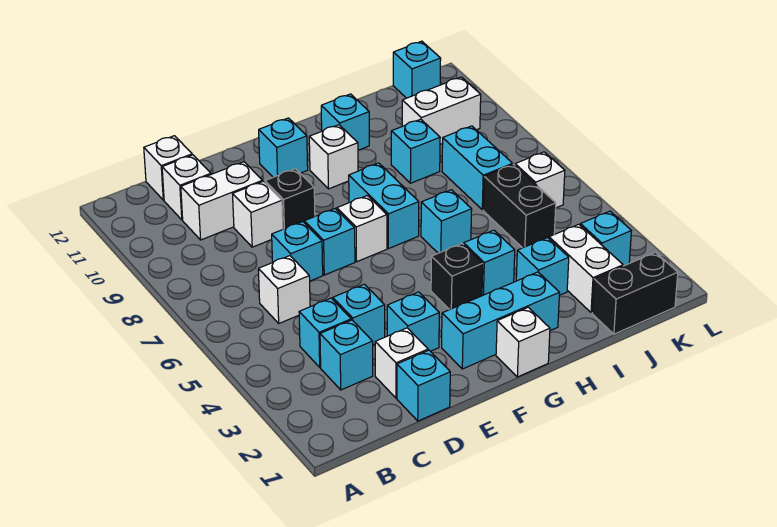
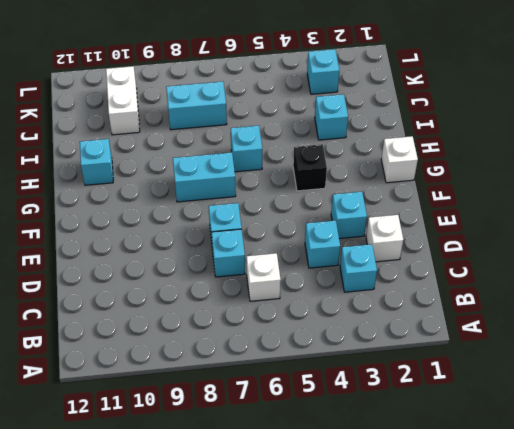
none -> cyan brick C4 level 1
none -> white brick C10:D10 level 1
none -> white brick C11 level 1
none -> white brick C12 level 1

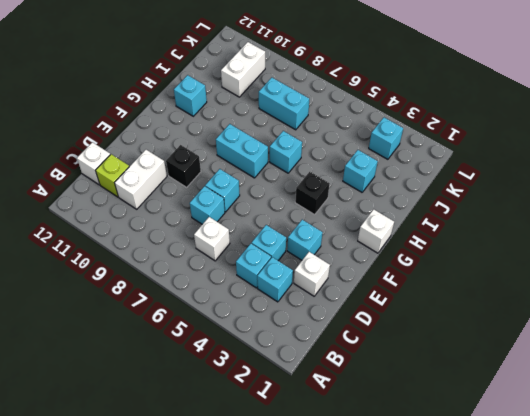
lime brick C11 level 1 -> white brick C11 level 1
none -> cyan brick D1 level 1
none -> white brick D9 level 1
none -> cyan brick F2:H2 level 1
none -> white brick F7 level 1

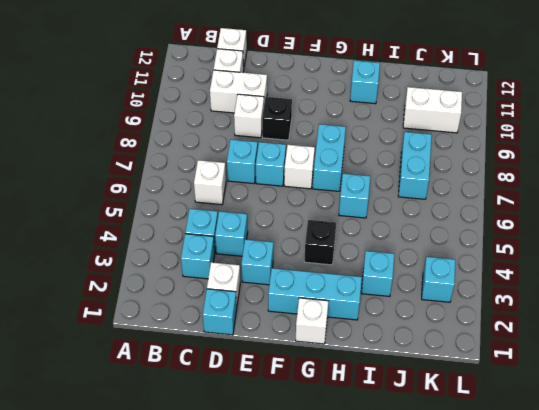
none -> cyan brick F11 level 1
none -> white brick G10 level 1
none -> cyan brick H4 level 1
none -> cyan brick I9 level 1

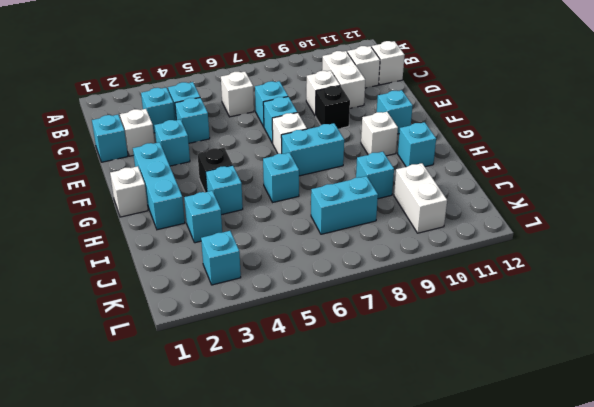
none -> black brick J1:K1 level 1
none -> white brick J2:J3 level 1
none -> black brick J5:J6 level 1
none -> white brick K6 level 1

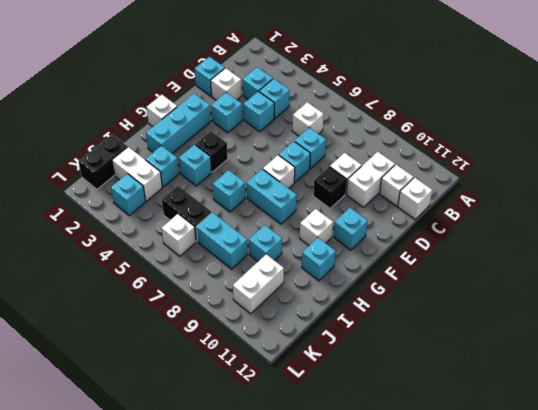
none -> cyan brick K12 level 1

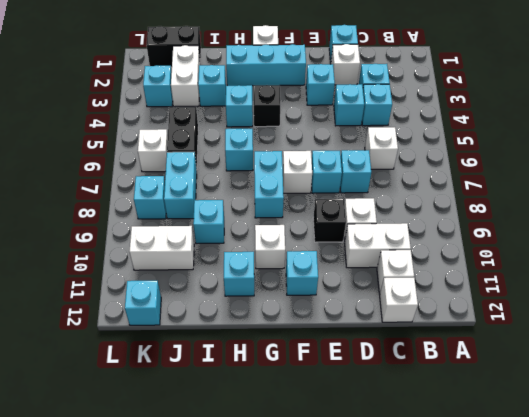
cyan brick K8 level 1 -> none

